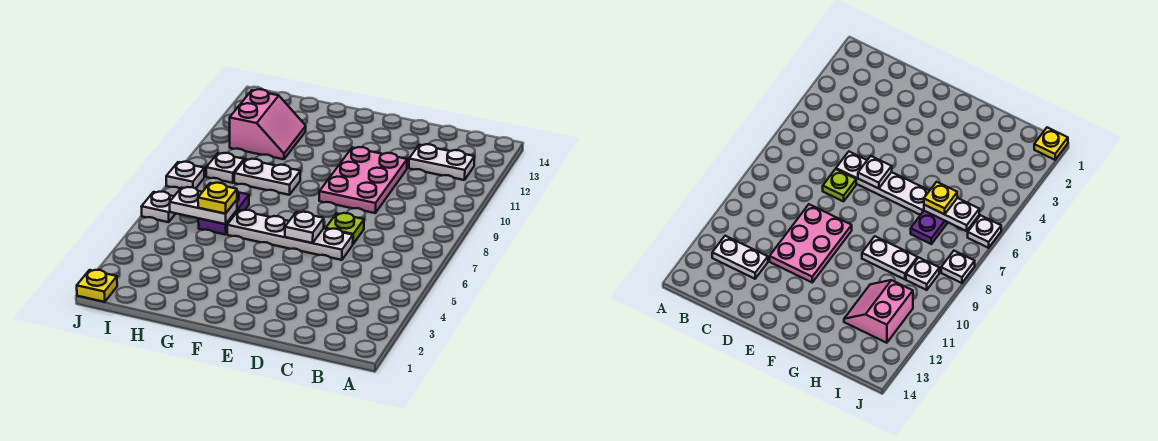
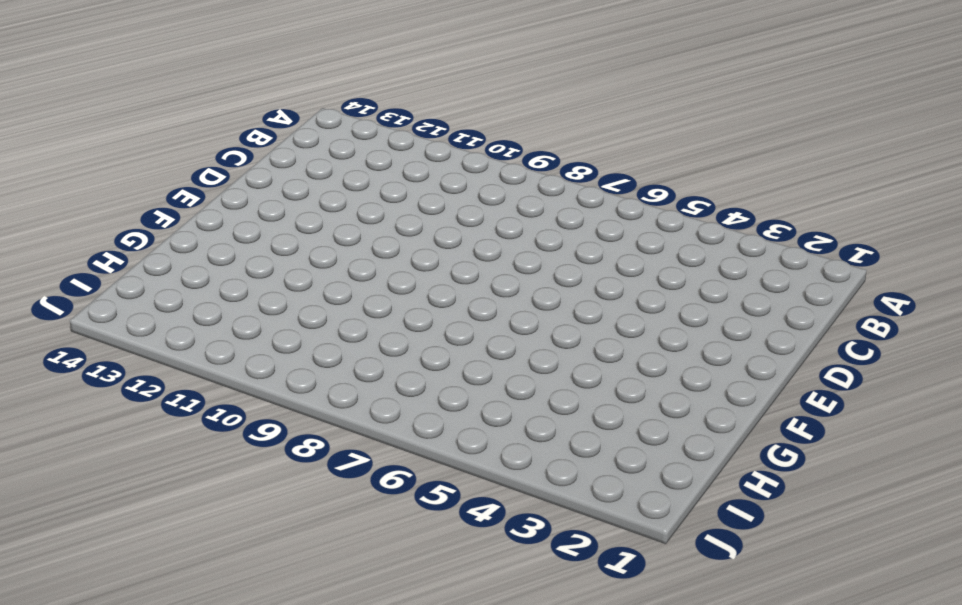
none -> white plate B12:C12 level 1
none -> white plate D6:G6 level 1
none -> lime plate D7 level 1

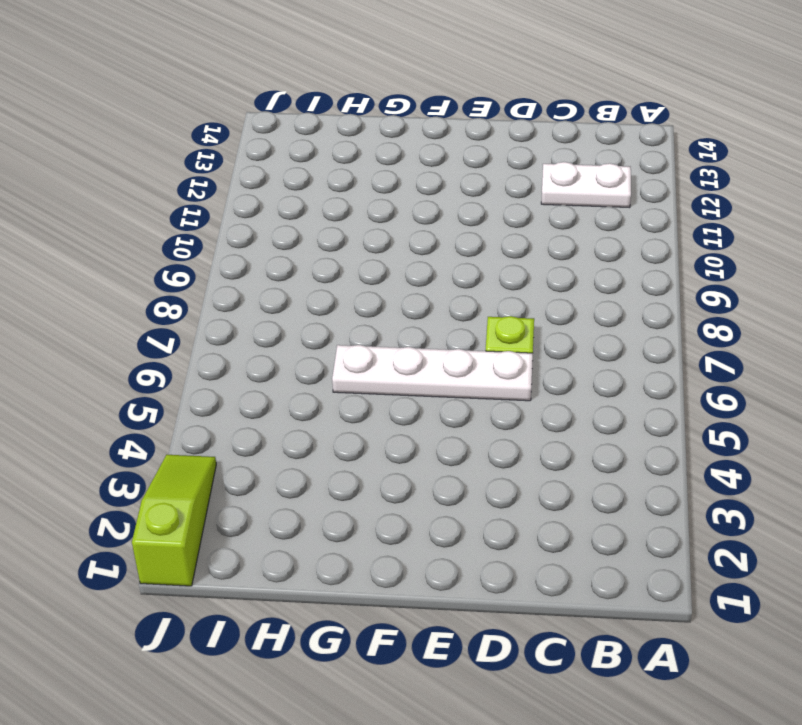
lime slope J1:J3 level 1 top 1 -> yellow plate J1 level 1
none -> pink plate D9:E11 level 1
none -> white plate G9:H9 level 1
none -> purple plate H6:H7 level 1

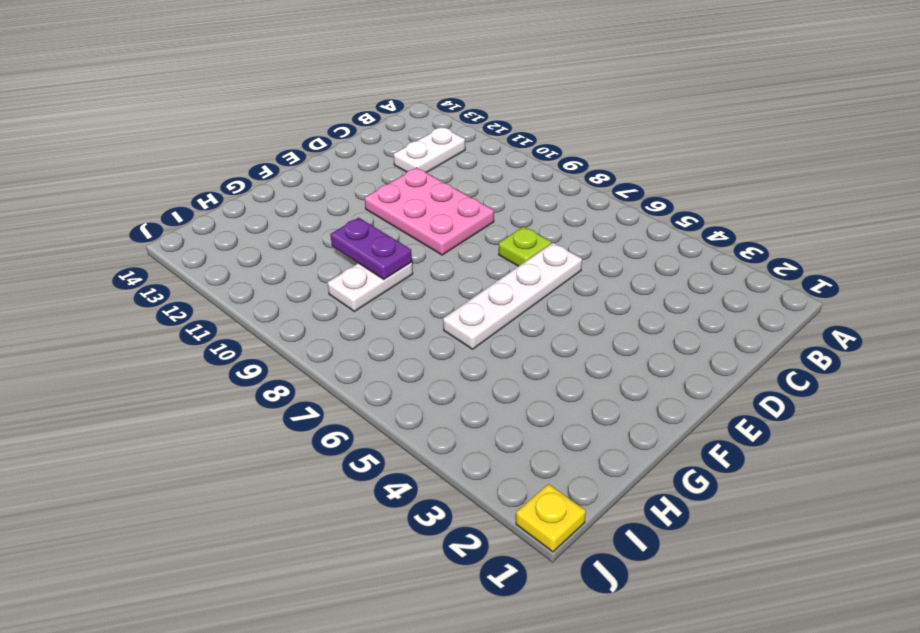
purple plate G9:G10 level 2 -> purple plate H6:H7 level 1
none -> pink slope H11:I12 level 1 top I
none -> white plate I9 level 1
none -> white plate J6 level 1

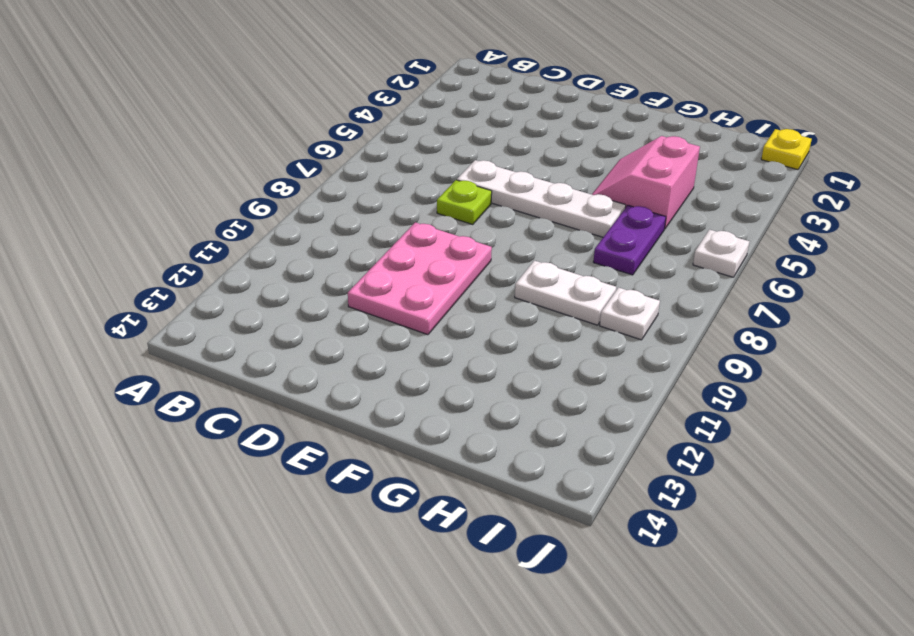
pink slope G4:H5 level 1 top H -> pink slope H11:I12 level 1 top I
none -> white plate B12:C12 level 1
none -> white plate J8 level 1
none -> white plate E6 level 2

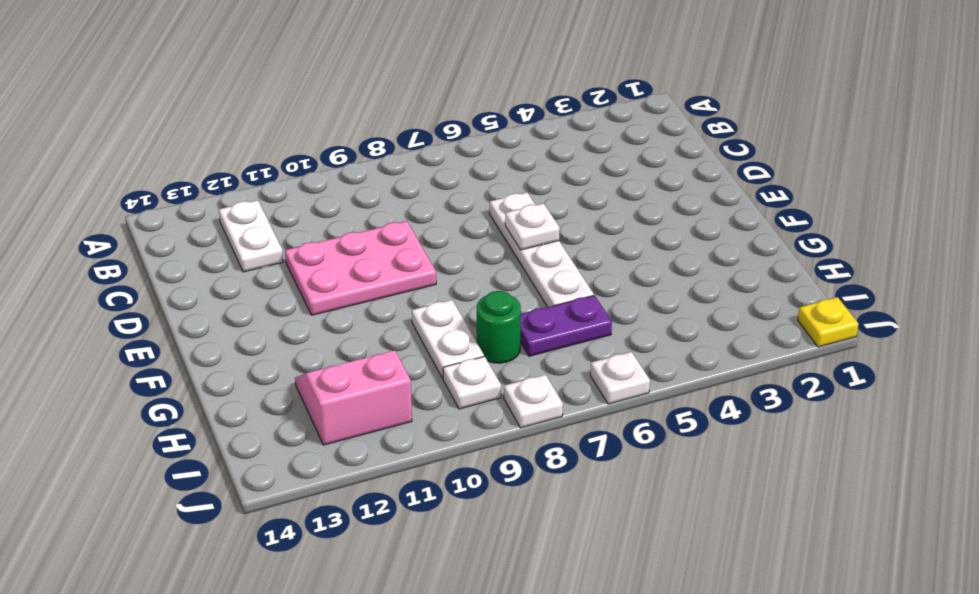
green round brick H8 level 1 -> none
none -> lime plate D7 level 1
none -> white plate H6:I6 level 2
none -> yellow plate H6 level 3

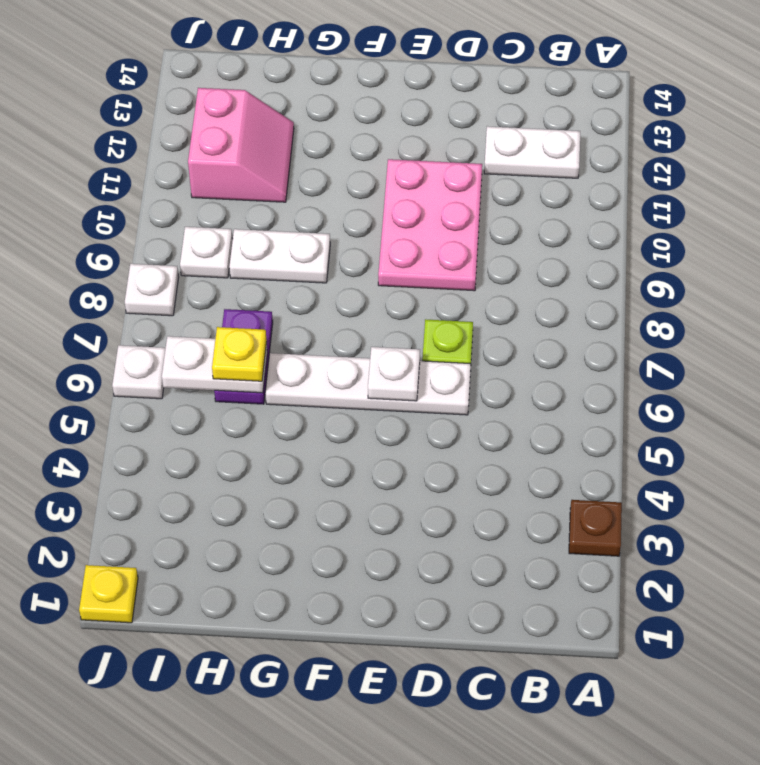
brown plate A3 level 1 -> none

